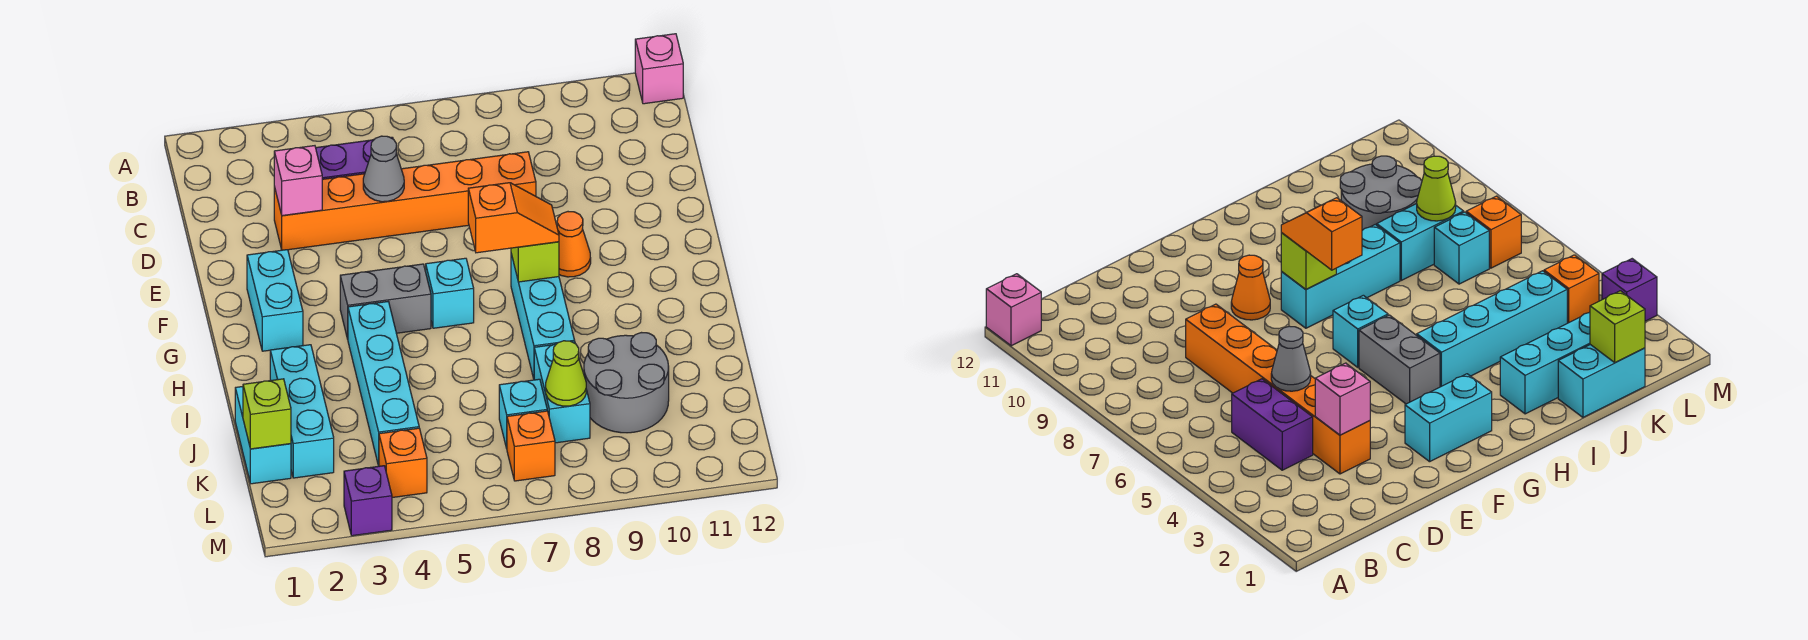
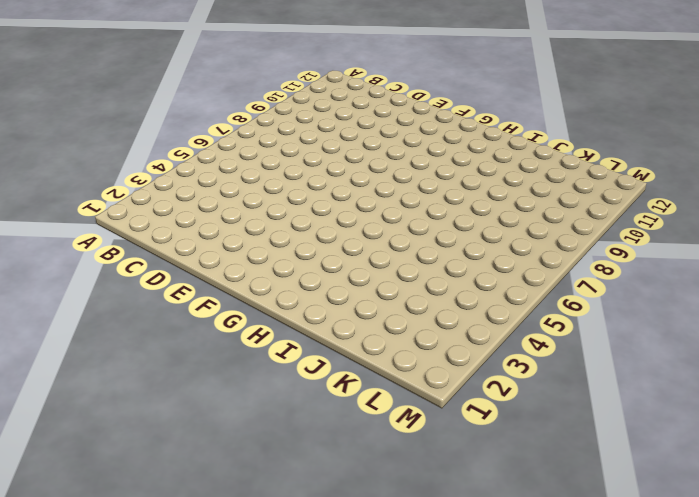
none -> pink brick A12 level 1
none -> purple brick C4:C5 level 1
none -> orange brick D3:D8 level 1

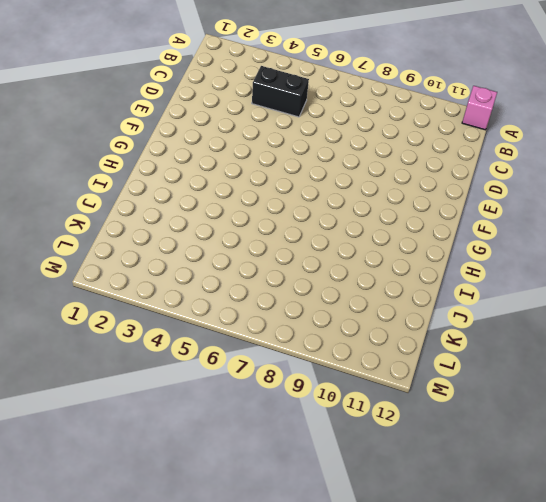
black brick C4:C5 level 1 -> purple brick C4:C5 level 1
none -> orange brick D3:D8 level 1
none -> cyan brick F2:G2 level 1
none -> orange cone F9 level 1

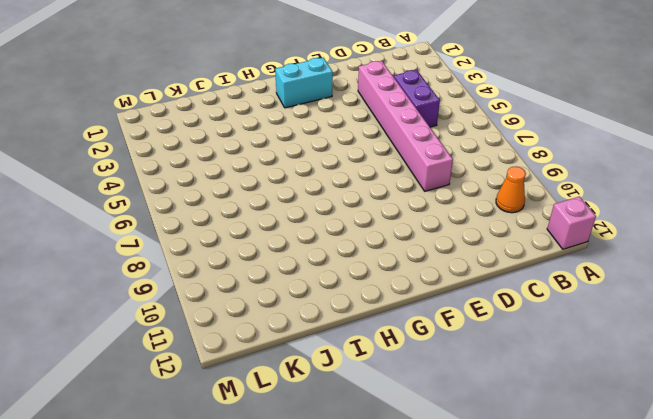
orange cone B10 level 1 -> orange cone F9 level 1
pink brick D3:D8 level 1 -> orange brick D3:D8 level 1
none -> grey brick G4:G5 level 1
none -> cyan brick G6 level 1
none -> cyan brick G8:I8 level 1

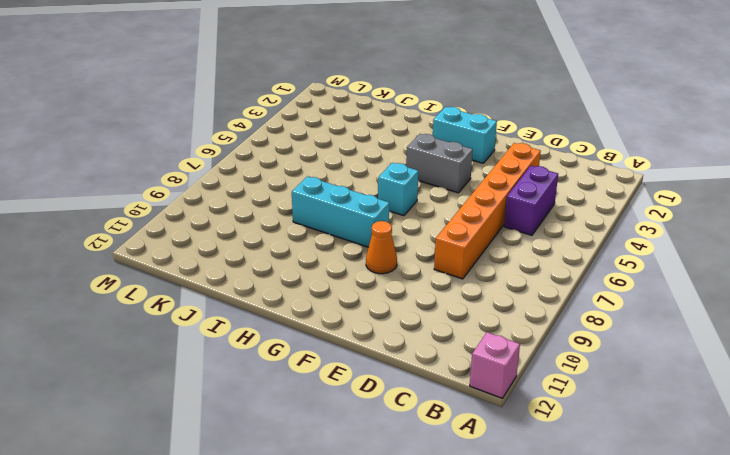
grey brick F4:G4 level 1 -> grey brick G4:G5 level 1
none -> cyan brick H4:K4 level 1
none -> cyan brick I2:K2 level 1
none -> cyan brick J1:K1 level 1

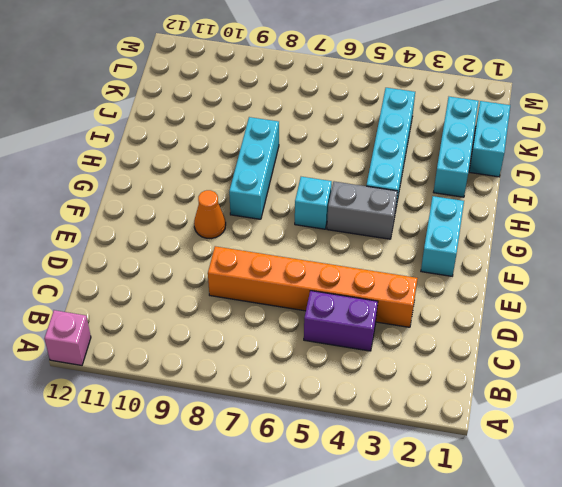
none -> cyan brick J8:K8 level 1
none -> grey round brick J9:K10 level 1
none -> cyan brick K7 level 1

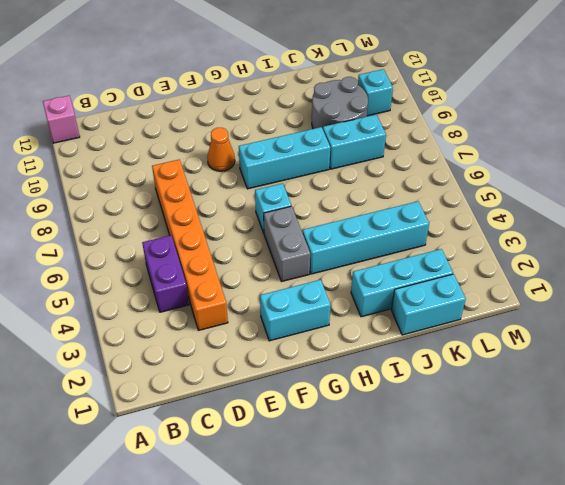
cyan brick L10 level 1 -> cyan brick K7 level 1
none -> orange brick L4 level 1
none -> orange brick L7 level 1
none -> purple brick M3 level 1

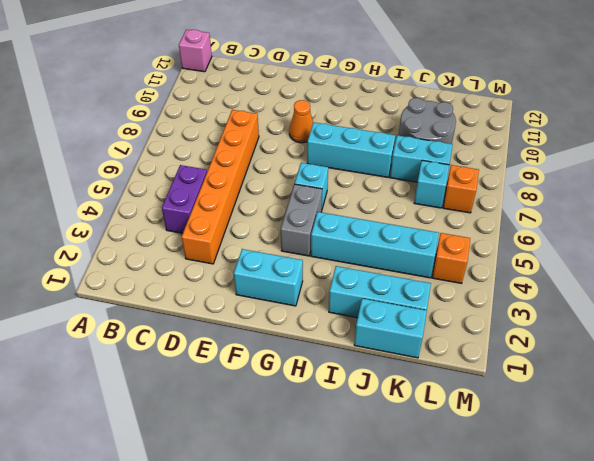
none -> purple brick M3 level 1
none -> pink brick D3 level 2
none -> grey cone D5 level 2

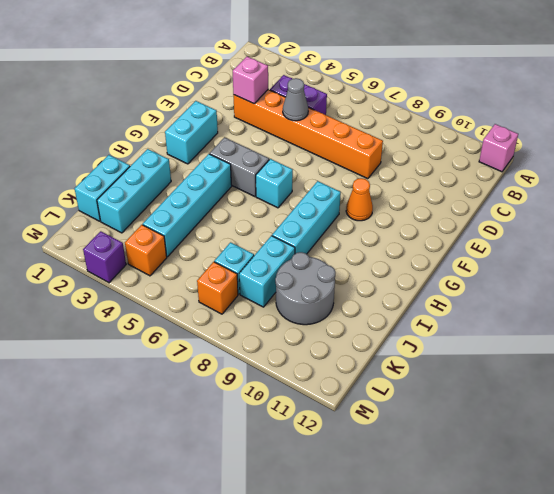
none -> lime brick G8 level 2
none -> lime brick K1 level 2
none -> lime cone K8 level 2

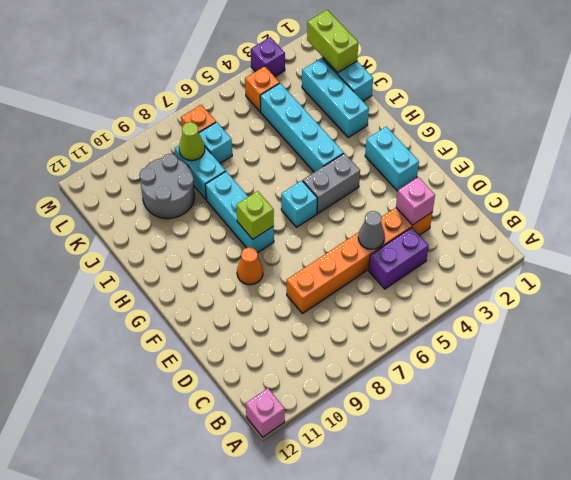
lime brick K1:L1 level 2 -> lime brick K1 level 2
none -> orange slope G7:G8 level 3 top 7

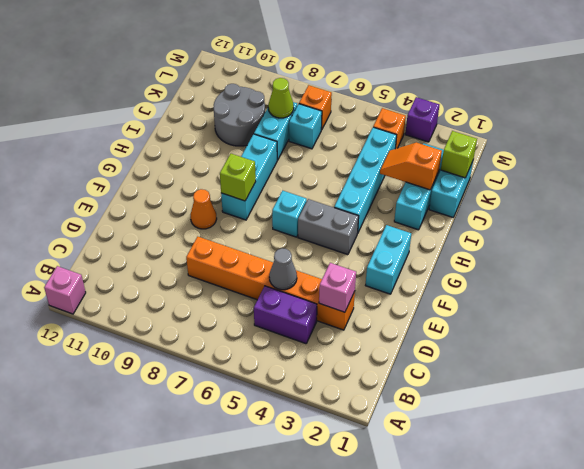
orange slope J2:J3 level 2 top 2 -> orange slope G7:G8 level 3 top 7

